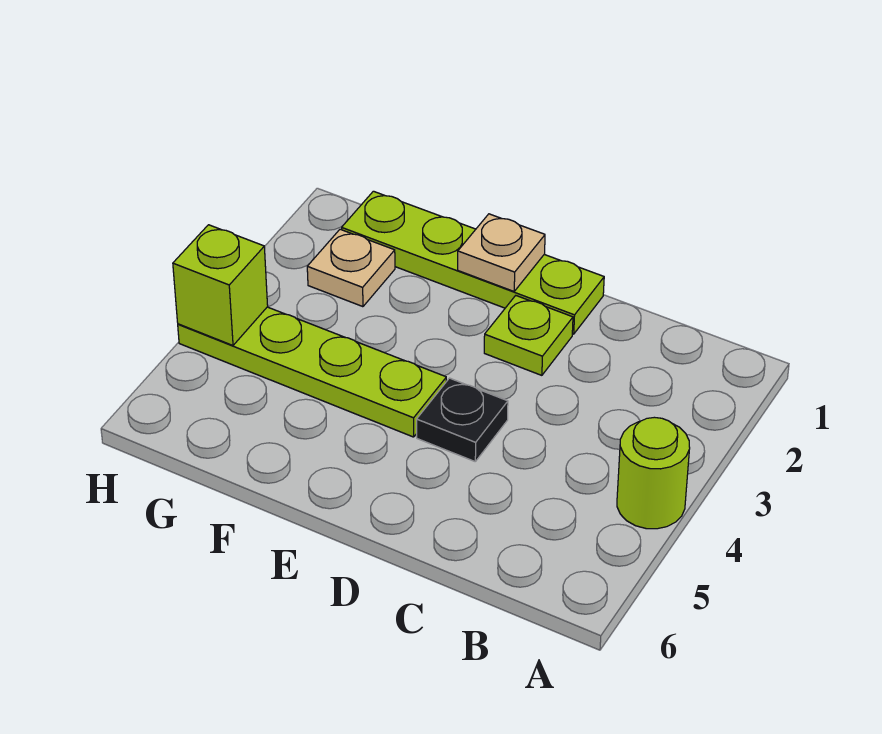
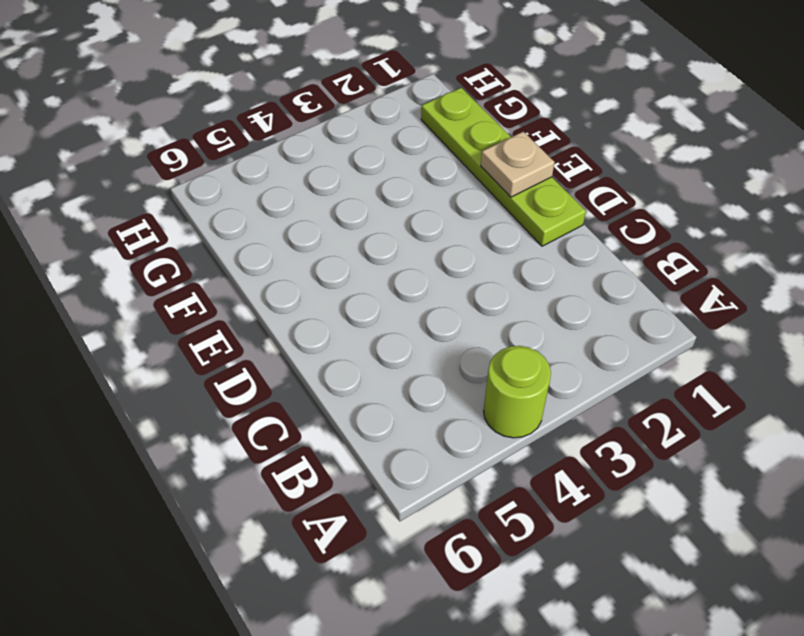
none -> lime plate D2 level 1
none -> black plate D4 level 1

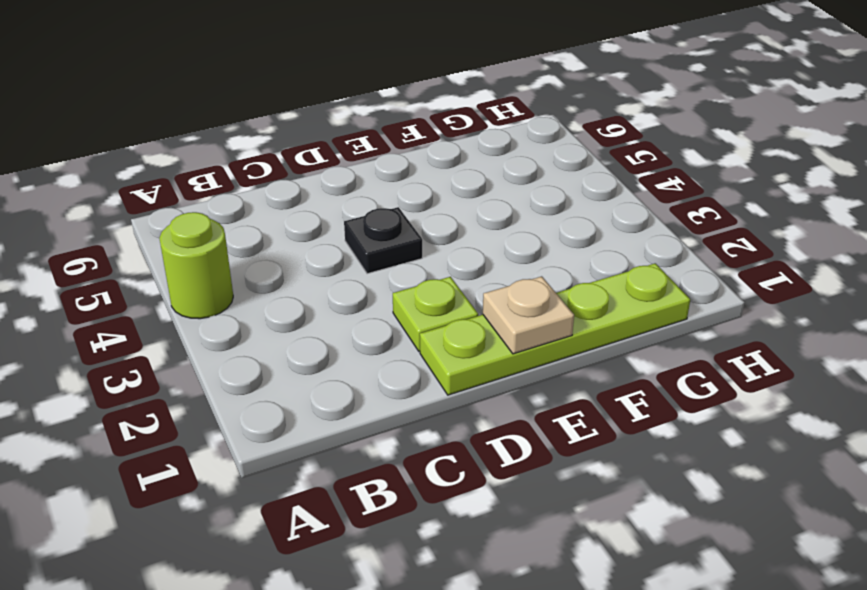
none -> lime plate E4:H4 level 1
none -> tan plate G2 level 1

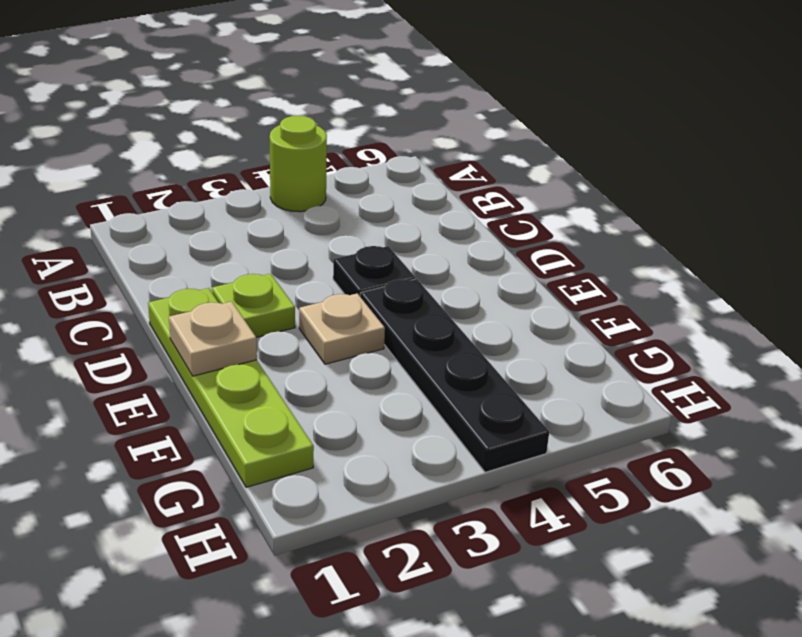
tan plate E3 level 1 -> tan plate G2 level 1
black plate E4:H4 level 1 -> lime plate E4:H4 level 1
none -> lime brick H4 level 2

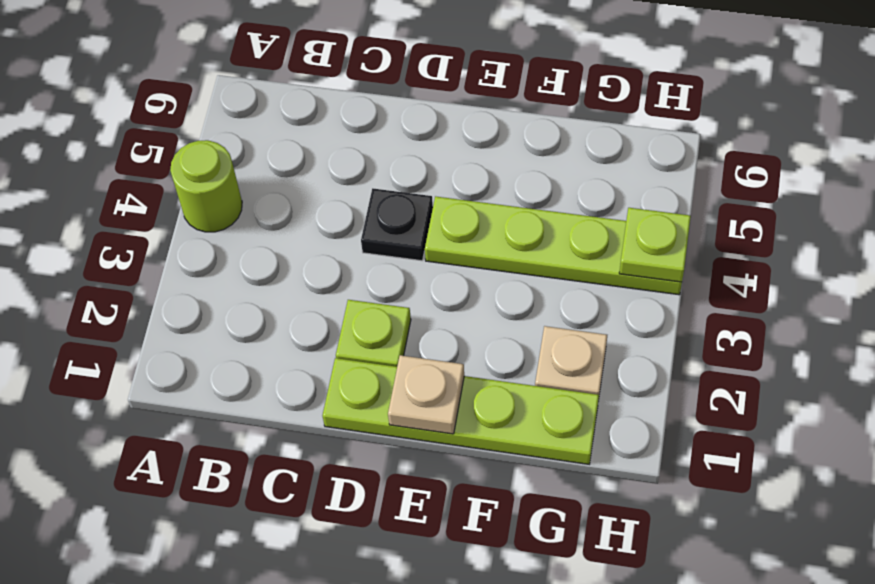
lime plate H4 level 2 -> lime brick H4 level 2

